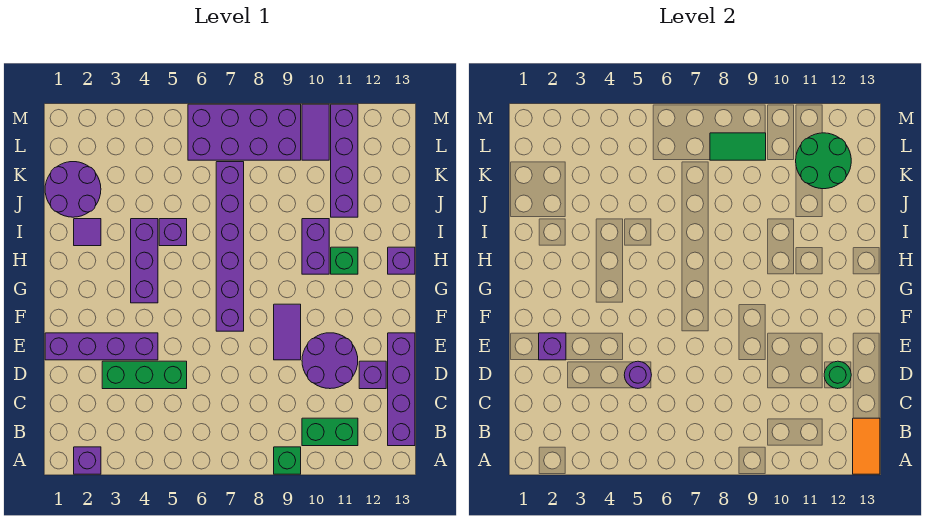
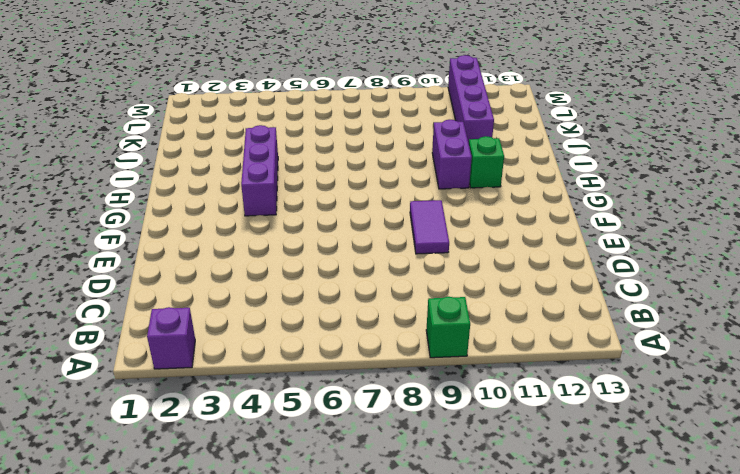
none -> green brick B10:B11 level 1
none -> purple brick B13:E13 level 1
none -> green brick D3:D5 level 1

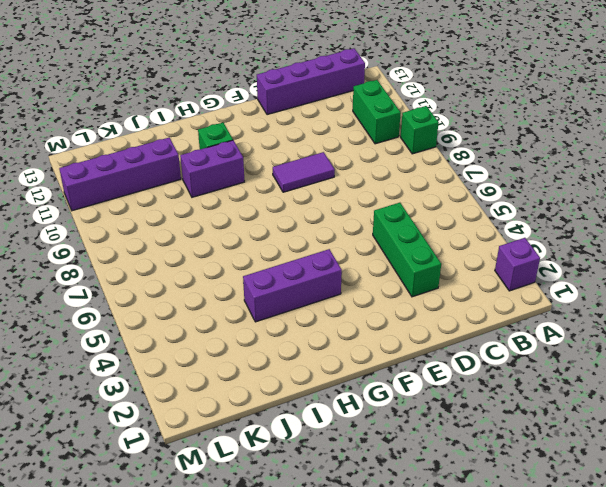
none -> purple round brick D10:E11 level 1
none -> purple brick D12 level 1
none -> purple brick E1:E4 level 1

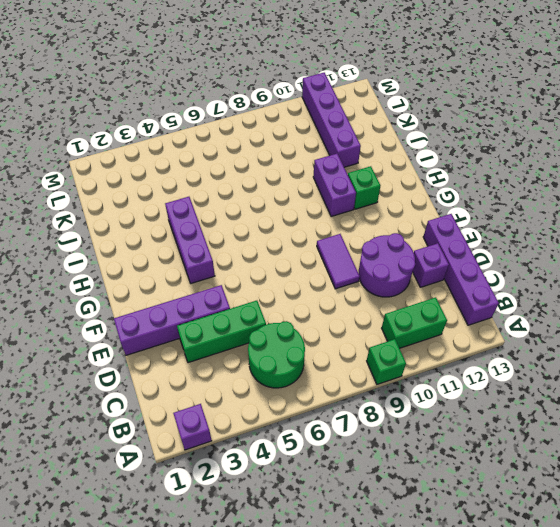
green round brick B5:C6 level 1 -> green round brick K11:L12 level 2
none -> purple brick F7:K7 level 1
none -> purple brick H13 level 1
none -> purple tile I2 level 1

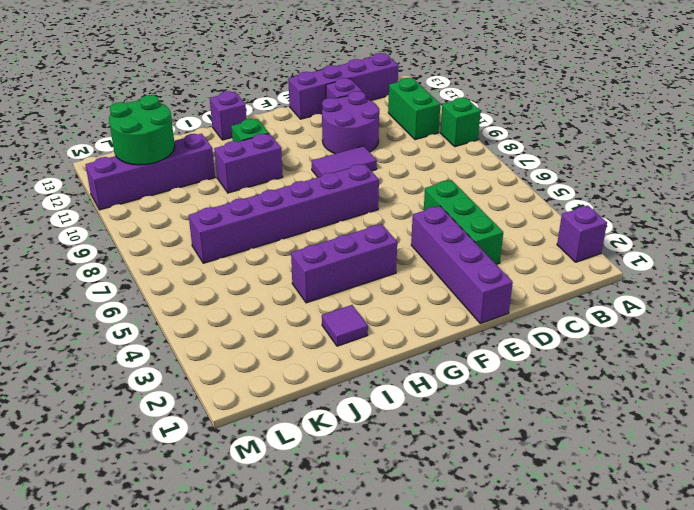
none -> purple brick I5 level 1
none -> purple round brick J1:K2 level 1
none -> purple brick L6:M9 level 1

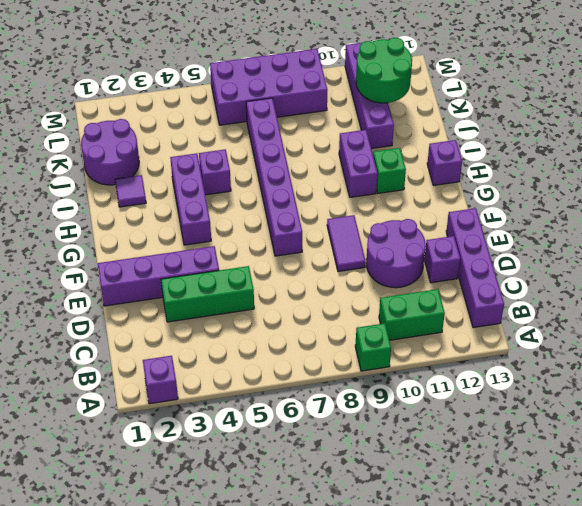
none -> purple tile L10:M10 level 1
none -> orange tile A13:B13 level 2
none -> purple round brick D5 level 2

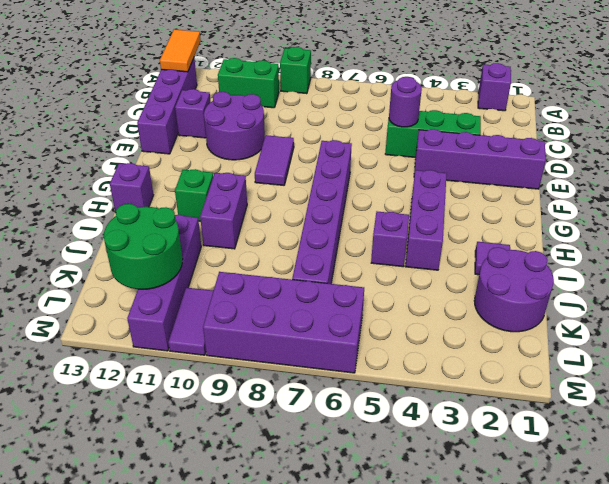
none -> green round brick D12 level 2
none -> purple brick E2 level 2
none -> green tile L8:L9 level 2

